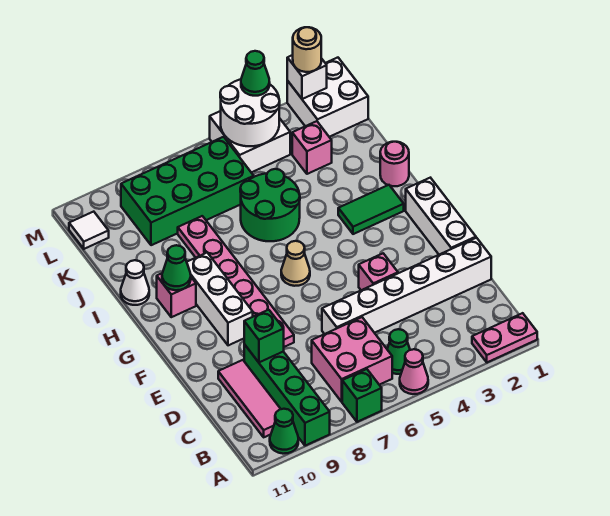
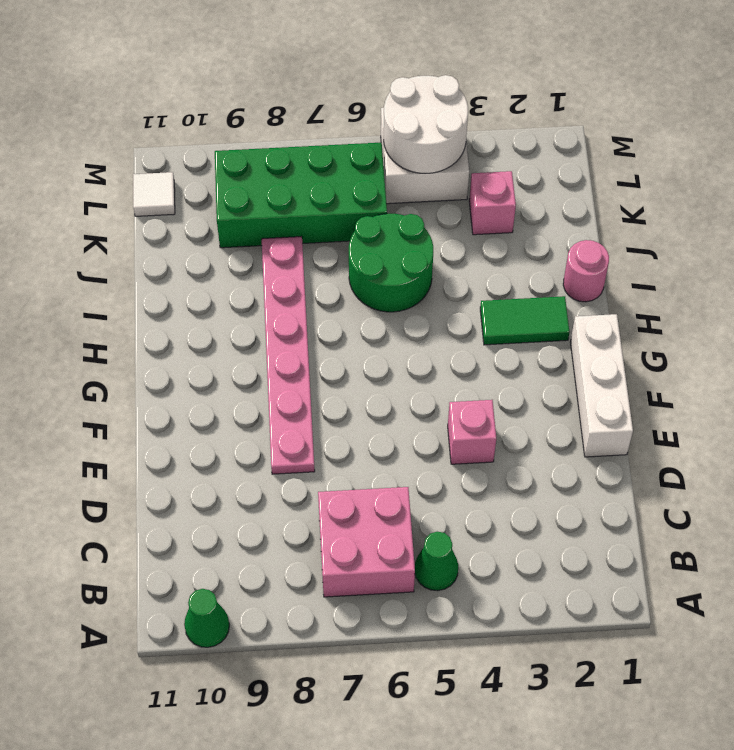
none -> pink plate A1:A2 level 1
none -> pink cone A5 level 1
none -> green brick A7 level 1
none -> green brick A9:D9 level 1

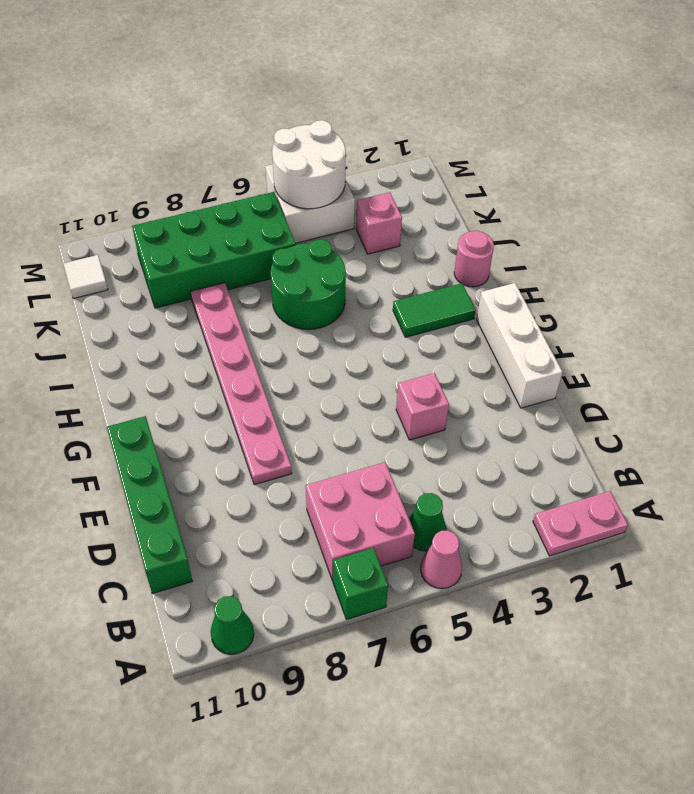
green brick C11:F11 level 1 -> green brick A9:D9 level 1
none -> pink tile B10:D10 level 1
none -> white brick D1:D6 level 1
none -> white brick F9:H9 level 1
none -> tan cone G6 level 1

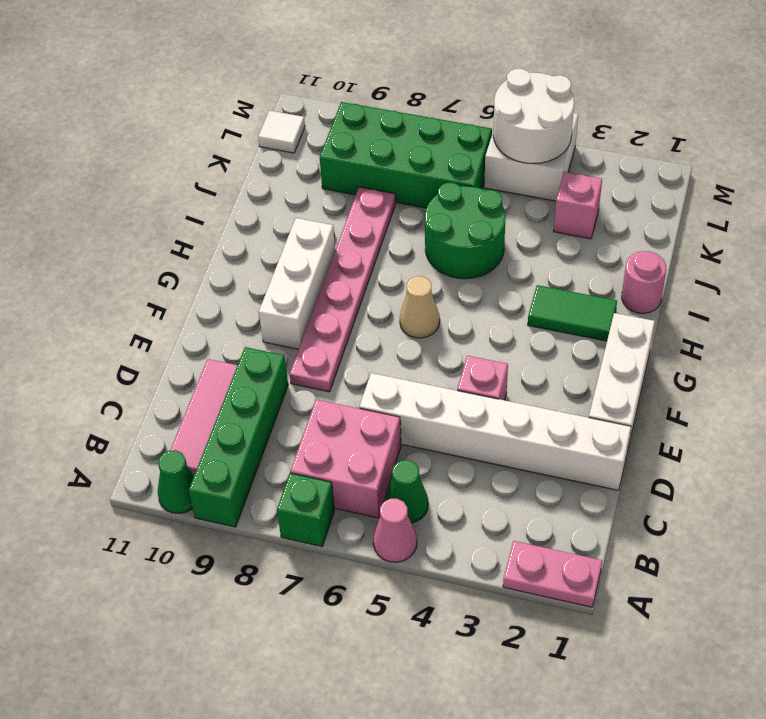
none -> pink brick H10 level 1
none -> white cone I11 level 1
none -> white brick L1:M2 level 1
none -> green brick D9 level 2

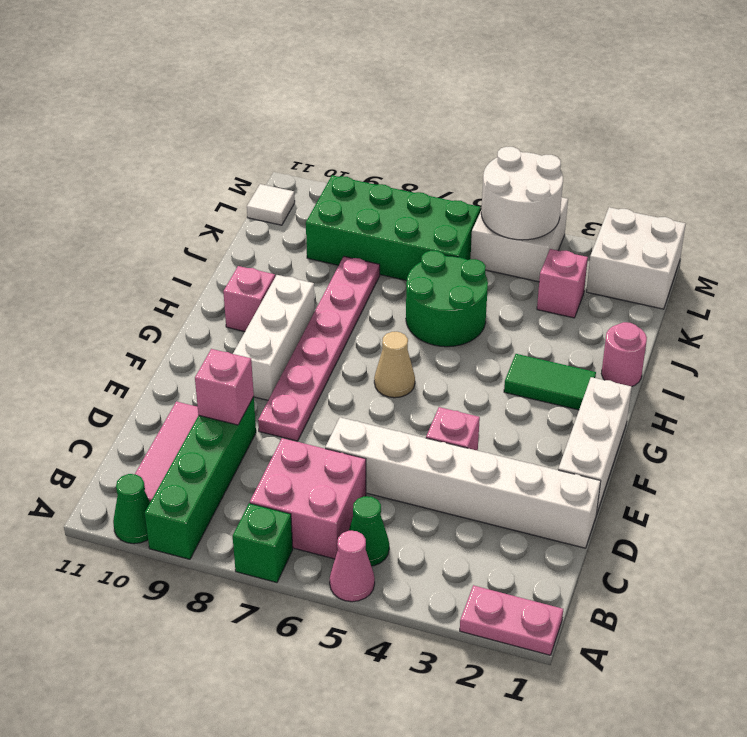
pink brick D9 level 2 -> green brick D9 level 2
none -> white cone I11 level 1
none -> green cone H10 level 2
none -> white brick M2 level 2
none -> tan round brick M2 level 3

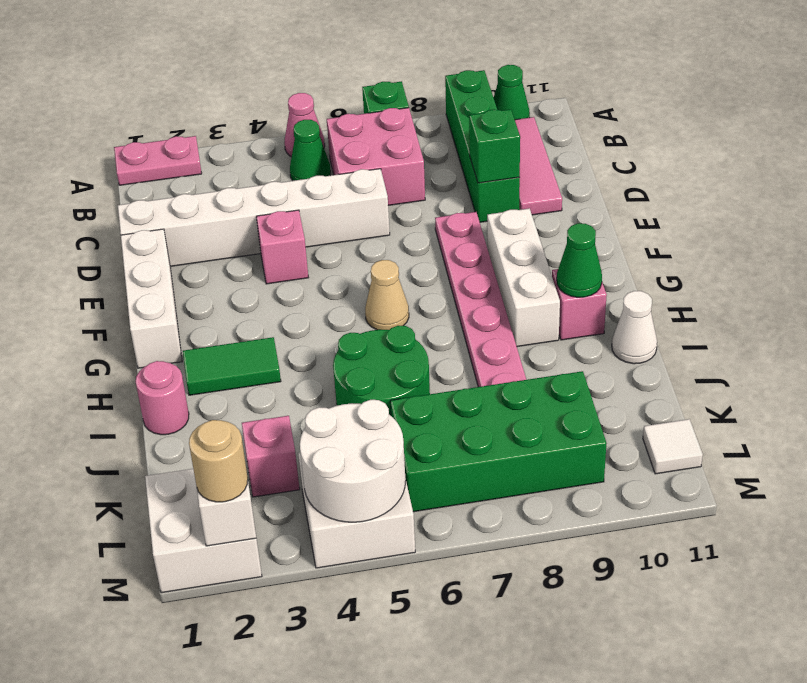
none -> green cone M4 level 3

